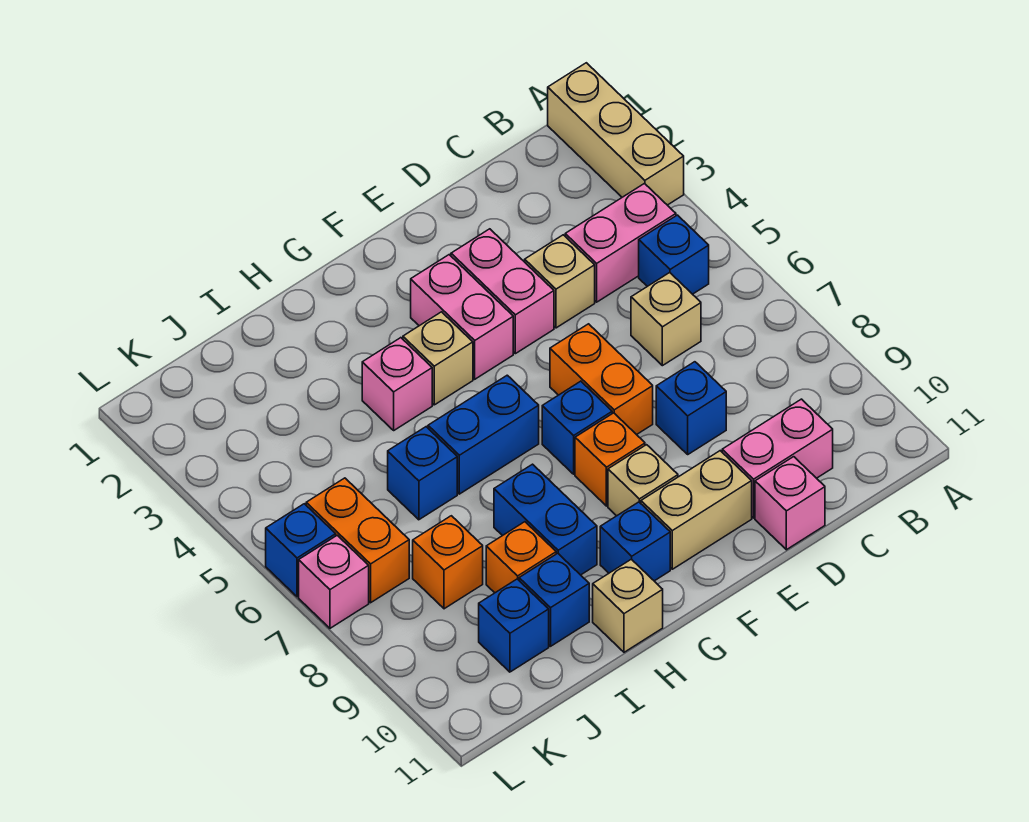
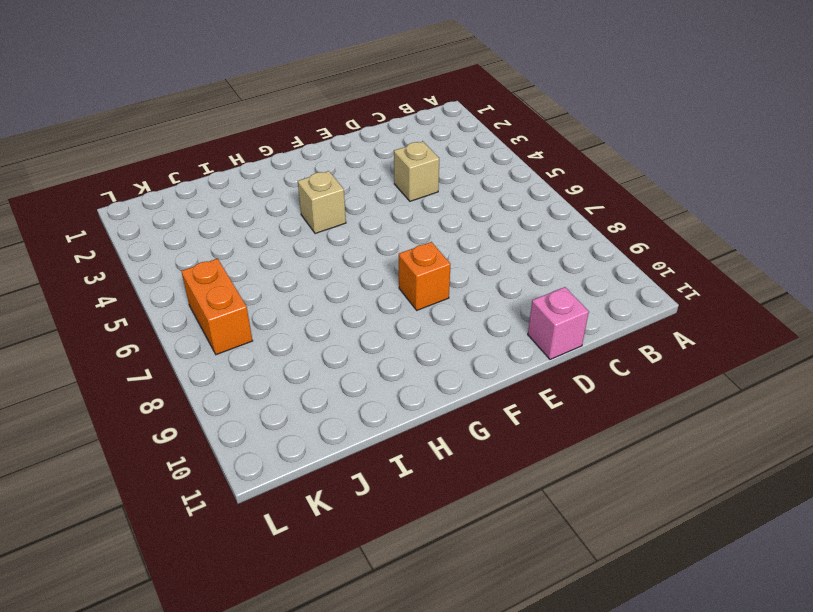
none -> tan brick A1:A3 level 1
none -> pink brick B4:C4 level 1
none -> blue brick B5 level 1

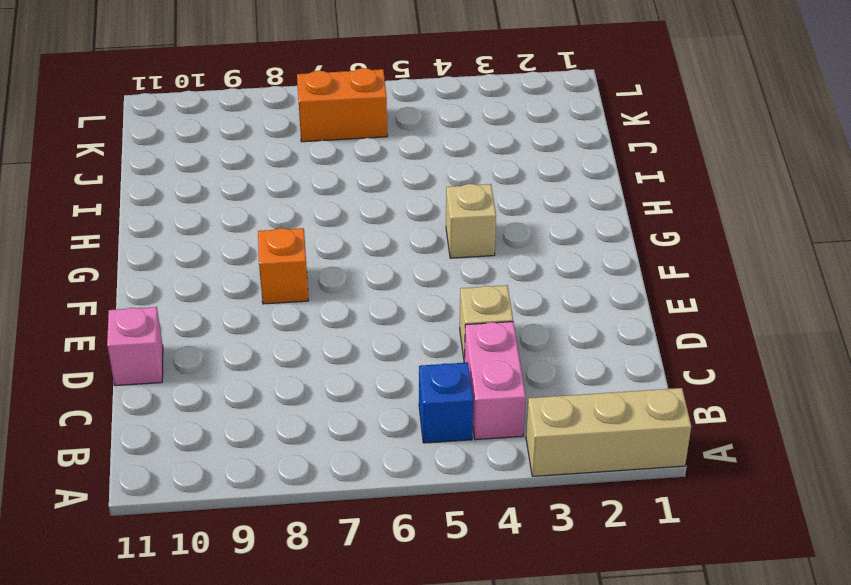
none -> tan brick C6 level 1
none -> pink brick C10:D10 level 1
none -> blue brick D8 level 1

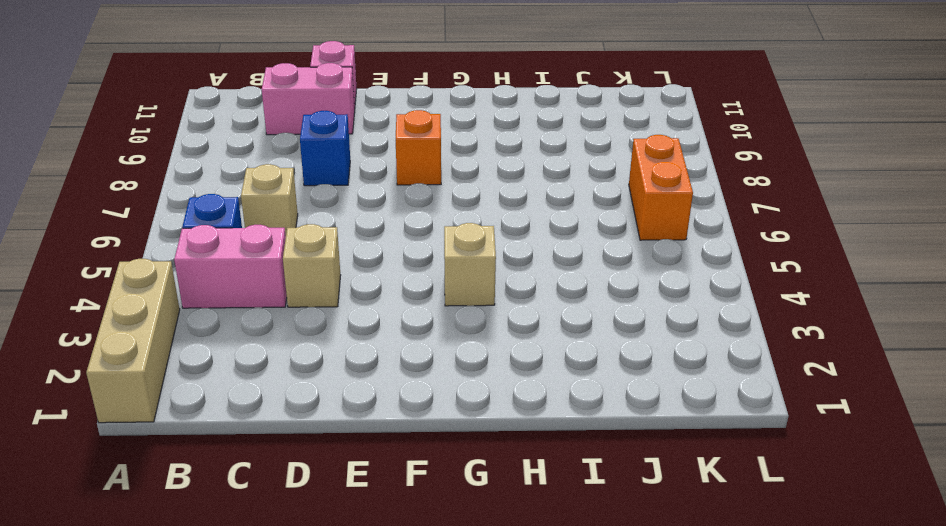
none -> pink brick E3:E4 level 1
none -> orange brick E6:E7 level 1
none -> tan brick E10:F10 level 1

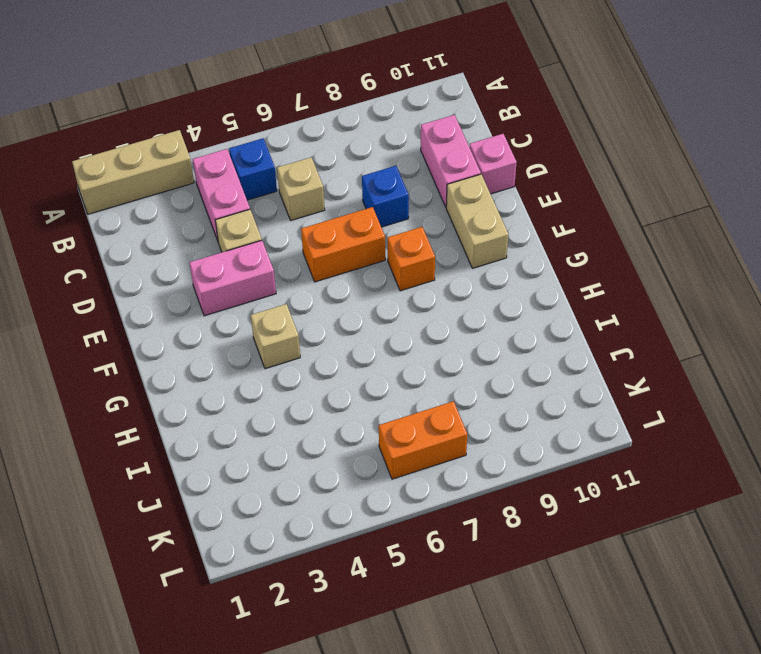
none -> pink brick F3:F4 level 1
none -> blue brick F7 level 1
none -> tan brick F9 level 1

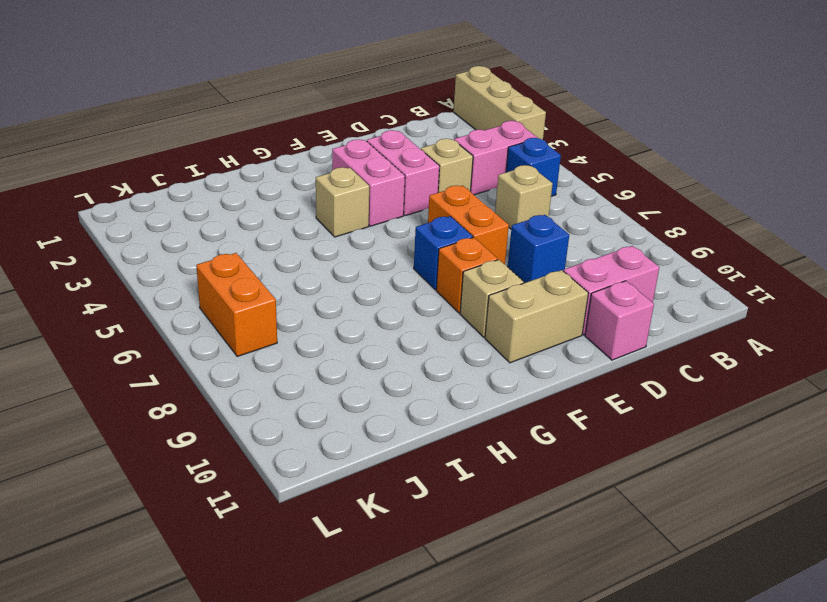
none -> blue brick G6:H6 level 1
none -> blue brick G10 level 1
none -> pink brick H4 level 1

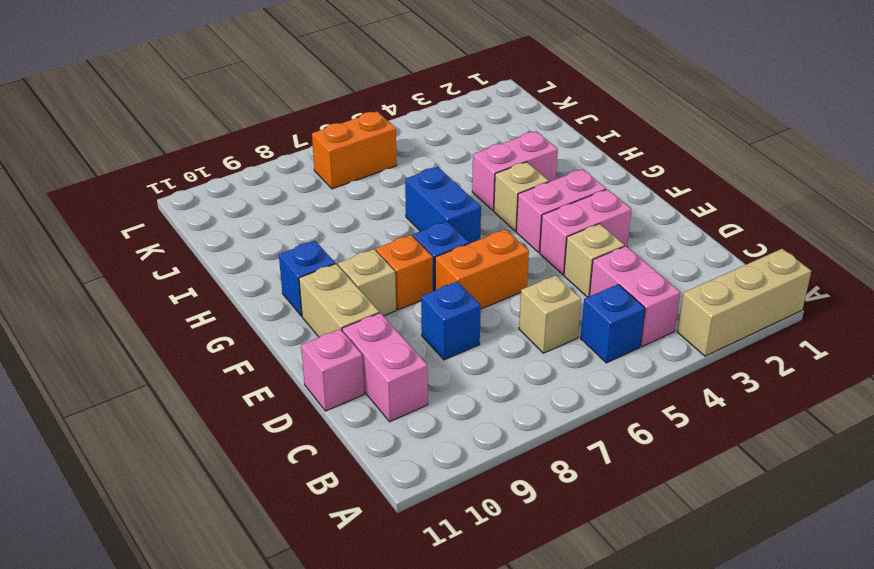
pink brick H3:H4 level 1 -> pink brick H4 level 1
none -> blue brick H8:H9 level 1
none -> tan brick H11 level 1
none -> blue brick I6 level 1

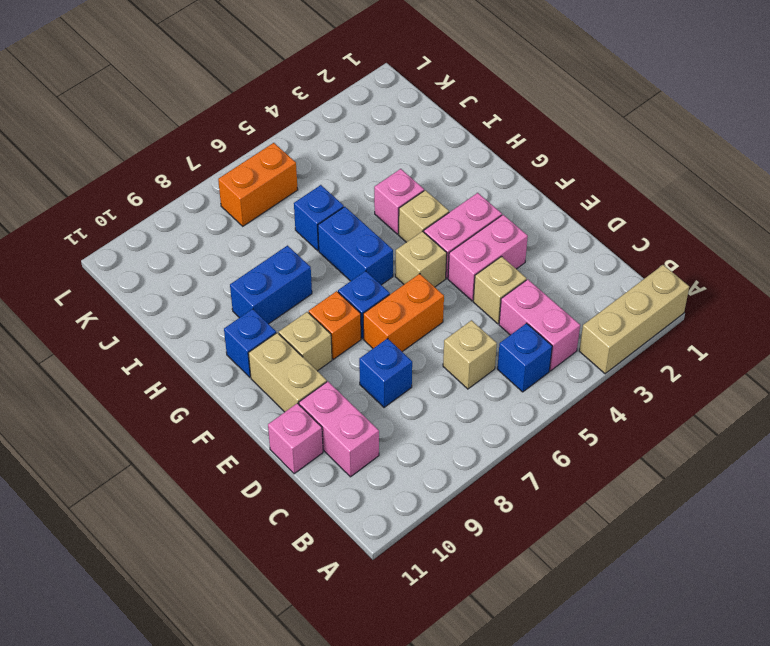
tan brick F5 level 1 -> tan brick H11 level 1
none -> orange brick I9 level 1
none -> blue brick I10 level 1
none -> orange brick J8 level 1

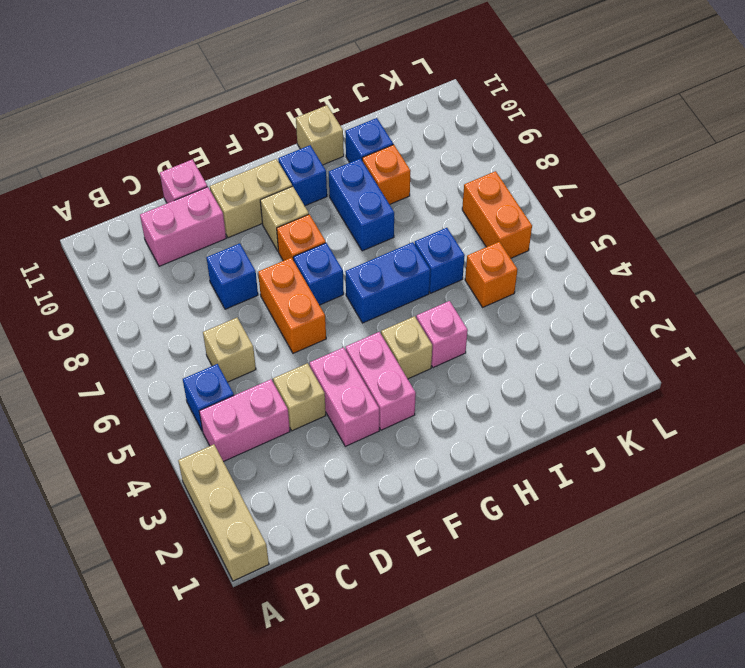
orange brick J5 level 1 -> orange brick J8 level 1
none -> blue brick J10 level 1
none -> blue brick L6 level 1
none -> pink brick L7 level 1

